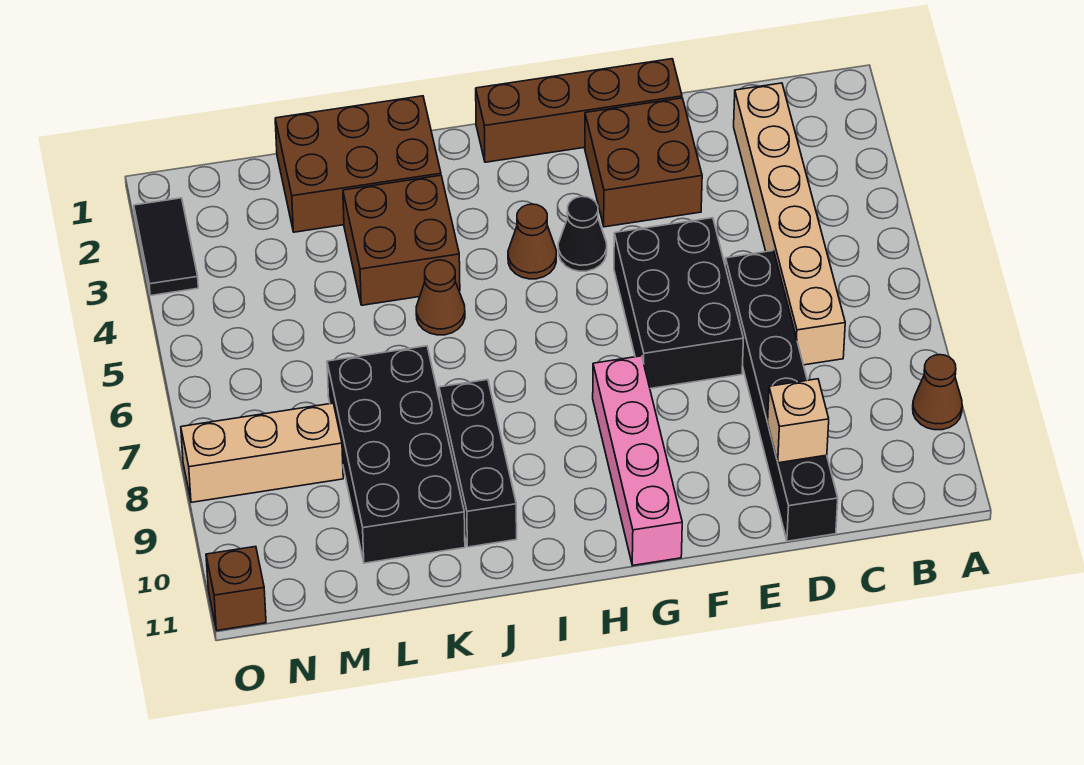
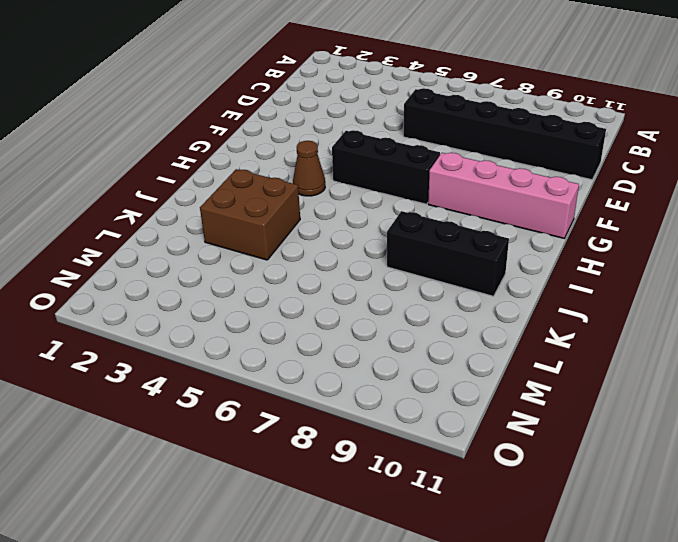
black brick G5:G7 level 1 -> none
none -> brown cone A9 level 1
none -> tan brick C2:C7 level 1
none -> brown brick E1:H1 level 1

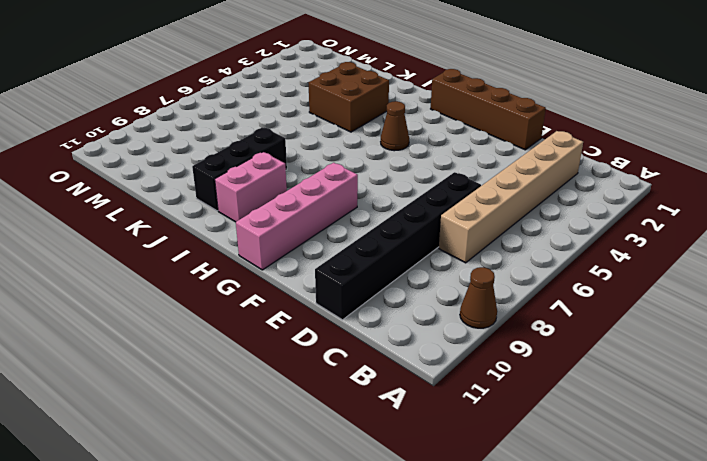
pink brick I9:I10 level 1 -> none
none -> brown brick E2:F3 level 1
none -> black brick E5:F7 level 1
none -> black cone G4 level 1

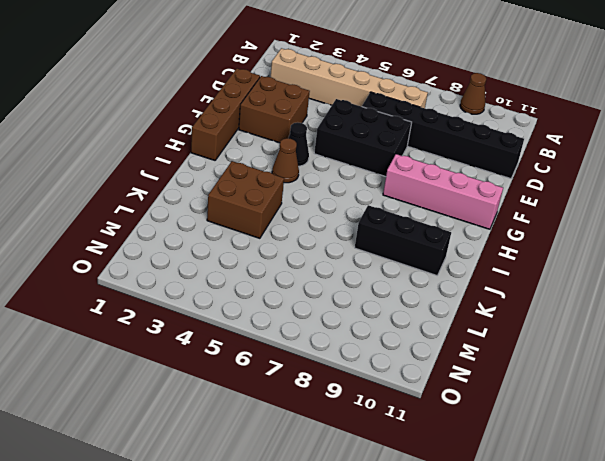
none -> brown brick J1:L2 level 1
none -> brown cone J5 level 1
none -> black brick K7:L10 level 1

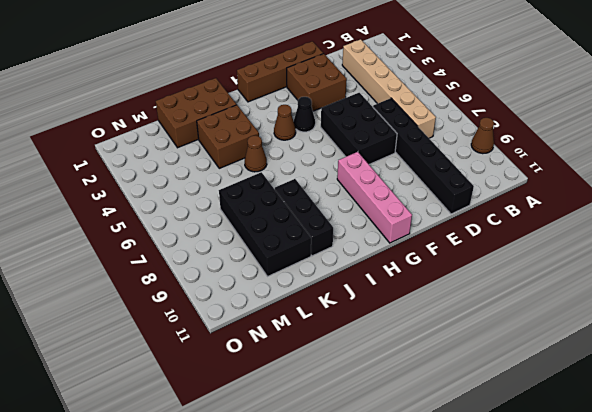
none -> tan brick M8:O8 level 1
none -> black tile O2:O3 level 1
none -> brown brick O11 level 1

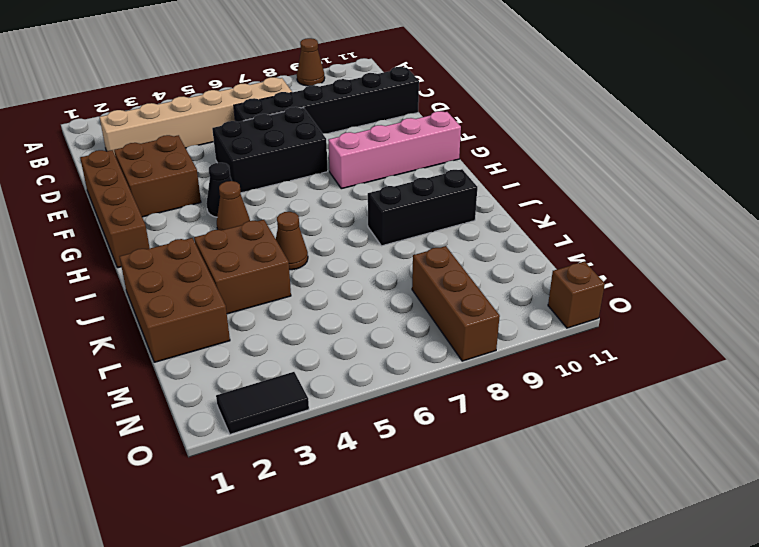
brown brick M8:O8 level 1 -> tan brick M8:O8 level 1
none -> black brick K7:L10 level 1
none -> tan brick D10 level 2

